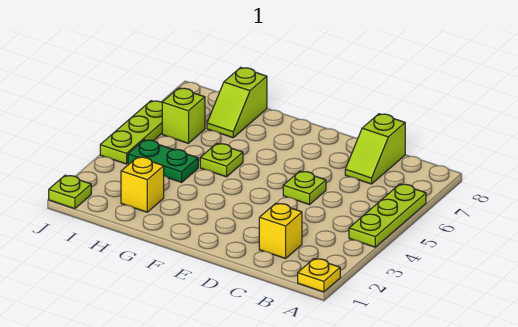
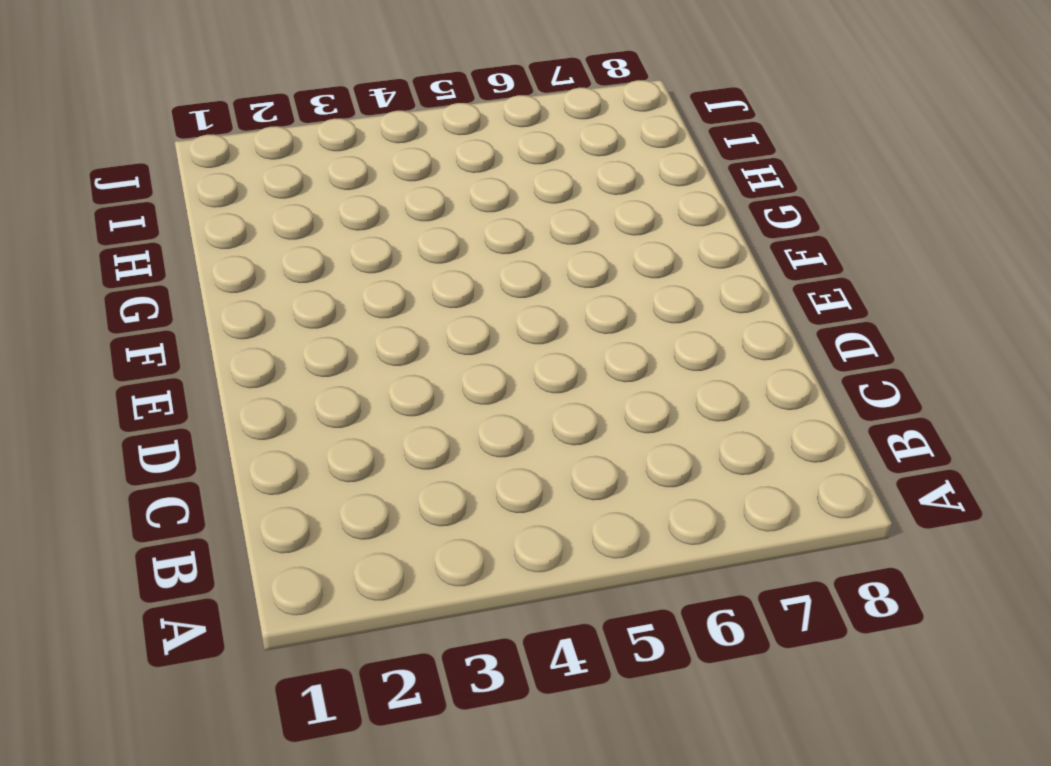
none -> yellow plate A1 level 1
none -> lime plate A4:A6 level 1
none -> yellow brick C2 level 1

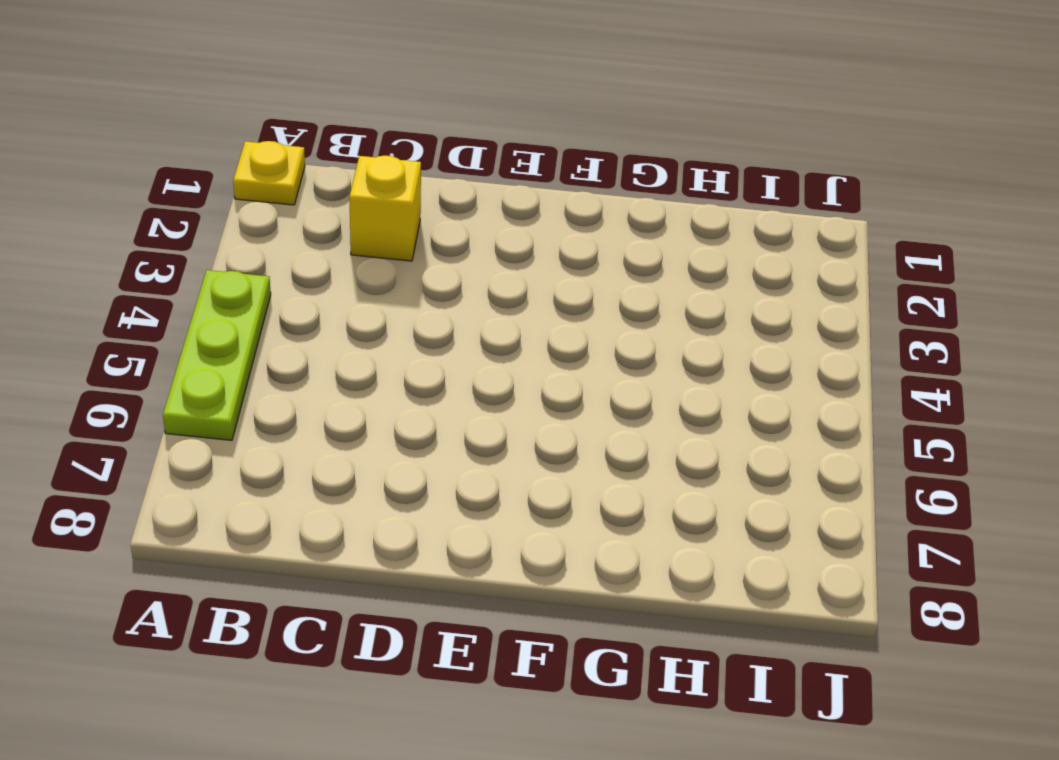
none -> lime slope C7:C8 level 1 top 8
none -> lime plate D5 level 1
none -> lime plate G5 level 1

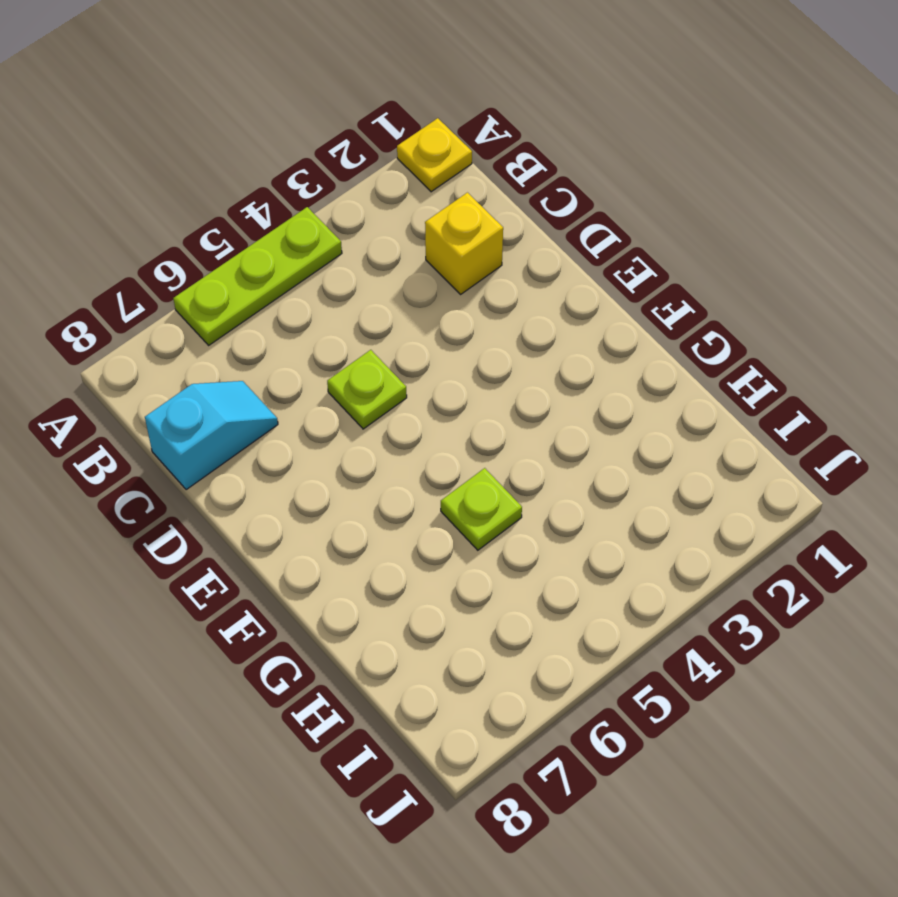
cyan slope C7:C8 level 1 top 8 -> lime slope C7:C8 level 1 top 8
none -> yellow brick H2 level 1
none -> green plate H4:I4 level 1
none -> lime slope H7:H8 level 1 top 8

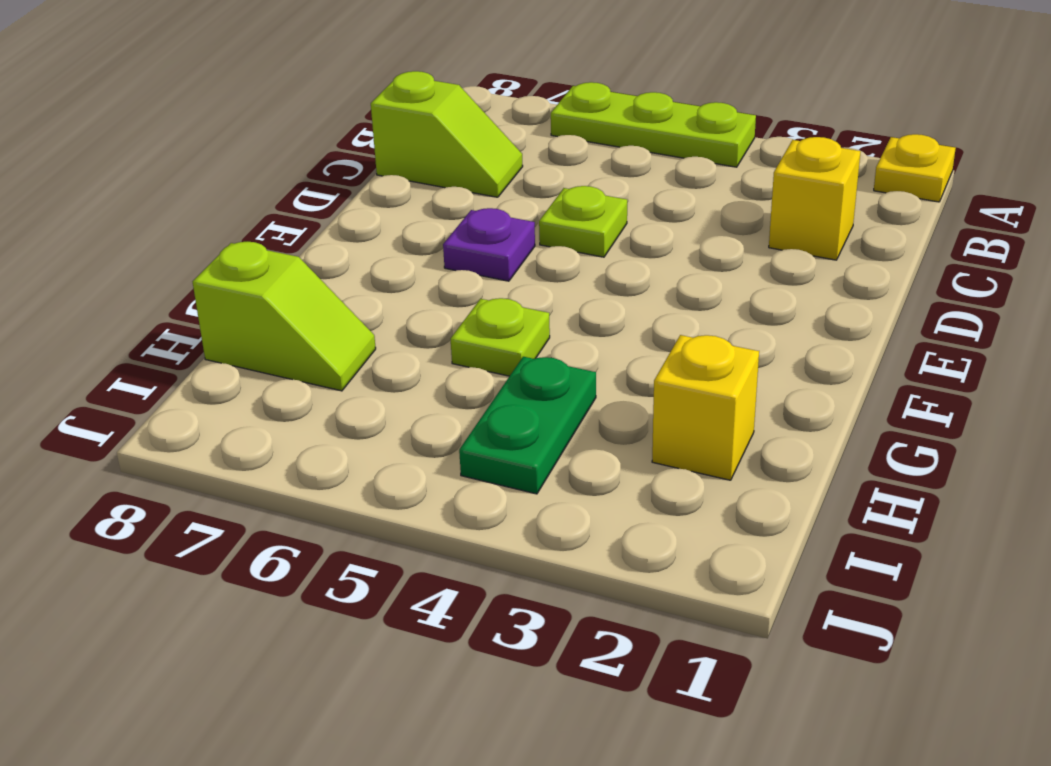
purple plate E6 level 1 -> none
none -> lime brick I6 level 1
none -> lime plate J1 level 1
none -> lime plate J4:J6 level 1

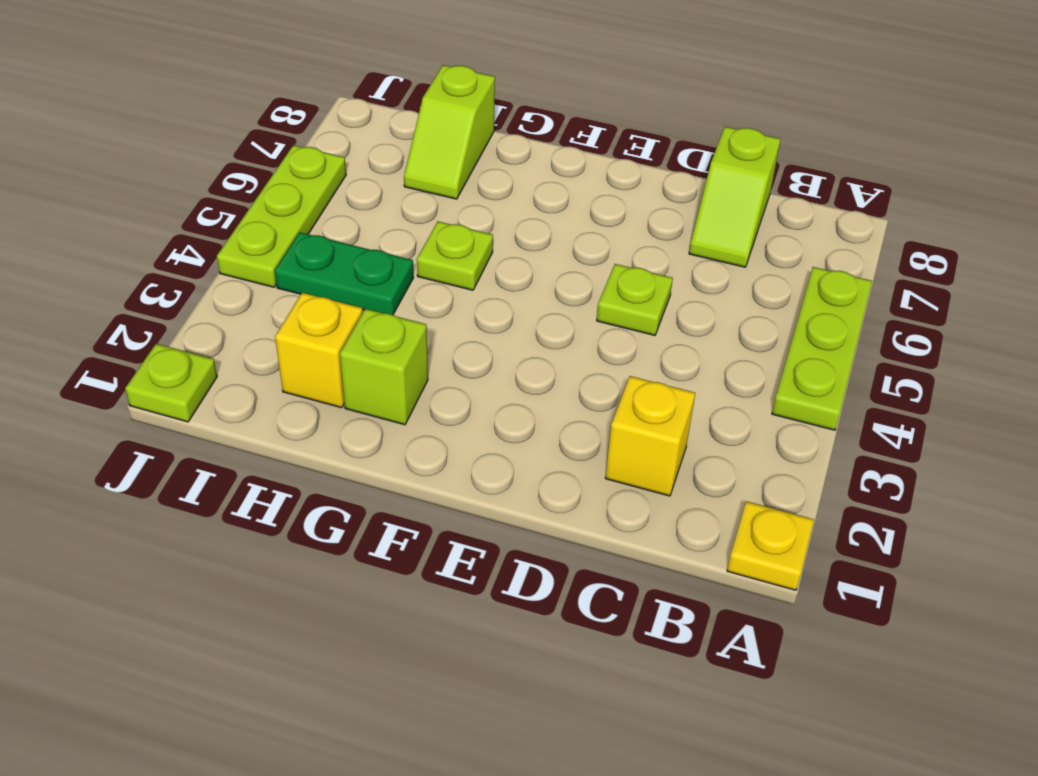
lime brick G2 level 1 -> lime brick I6 level 1

